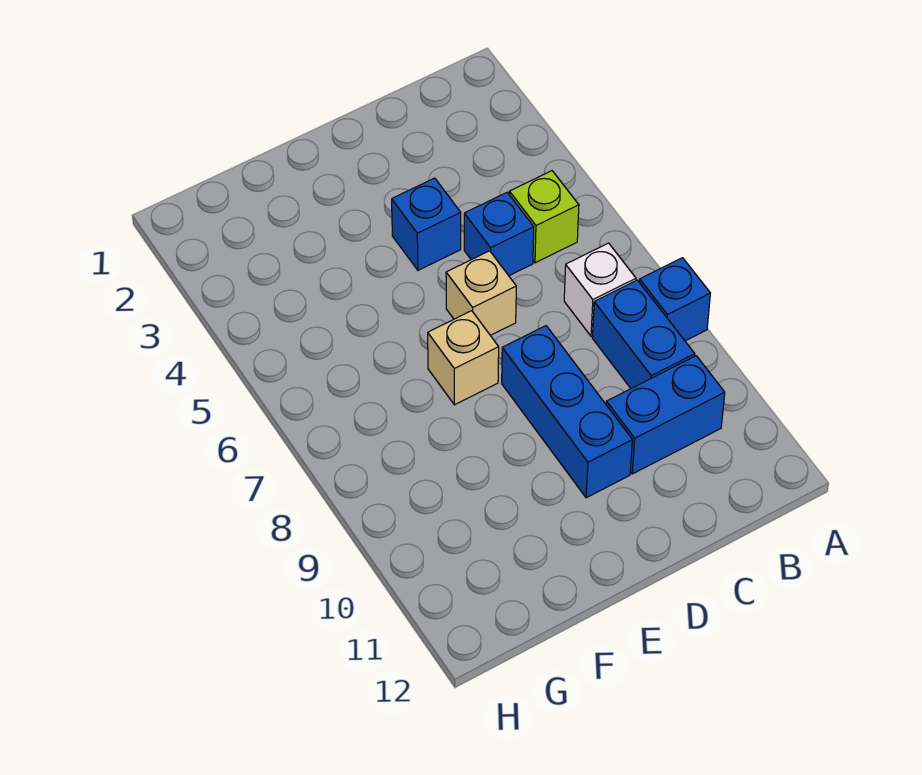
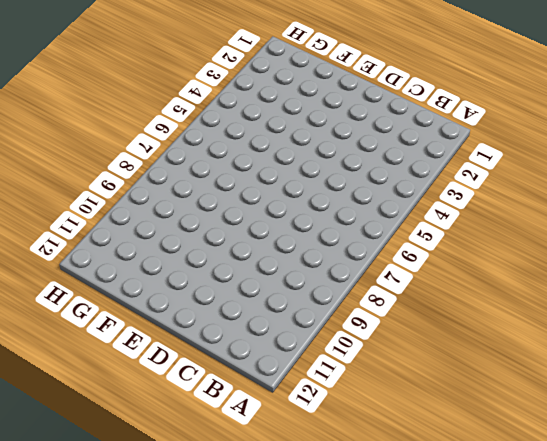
none -> blue brick A8 level 1
none -> lime brick B5 level 1

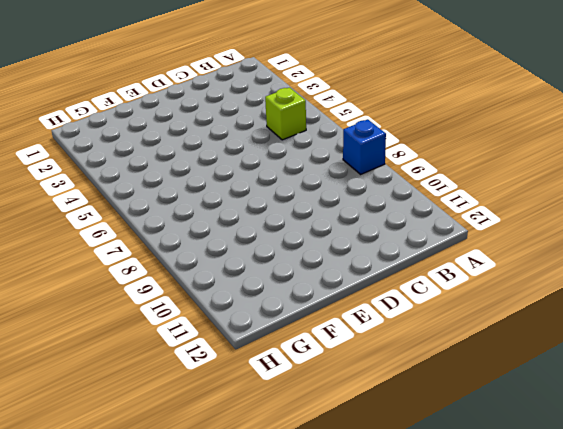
none -> white brick B7 level 1
none -> blue brick B8:B9 level 1

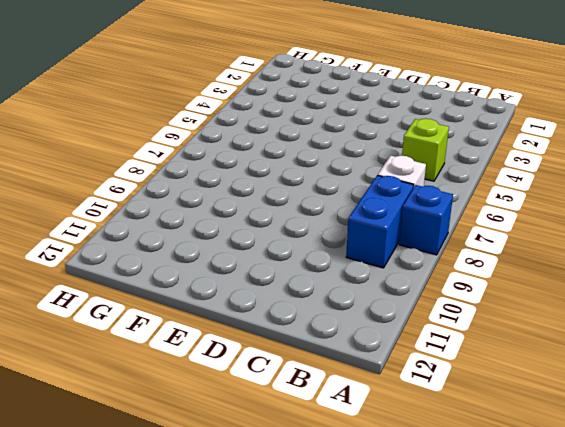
none -> blue brick B10:C10 level 1
none -> blue brick C5 level 1

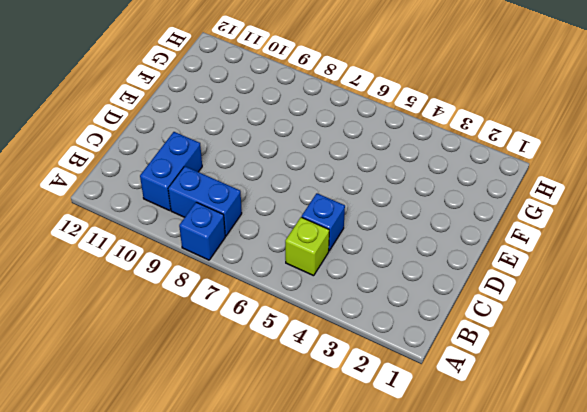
none -> white brick B7 level 1
none -> blue brick D4 level 1

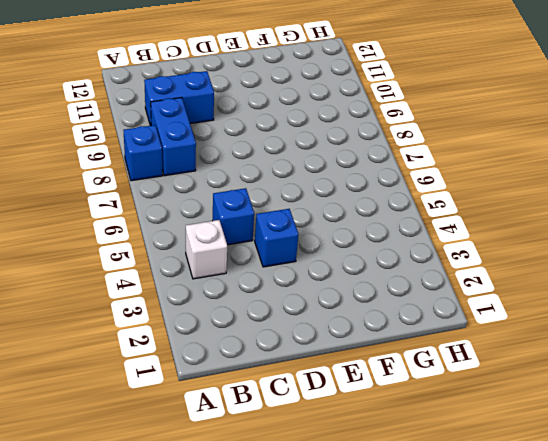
white brick B4 level 1 -> white brick B7 level 1
none -> lime brick B5 level 1
none -> tan brick D6 level 1

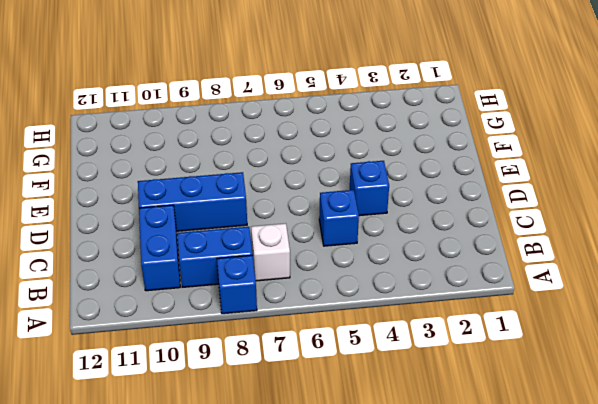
none -> lime brick B5 level 1
none -> tan brick D6 level 1

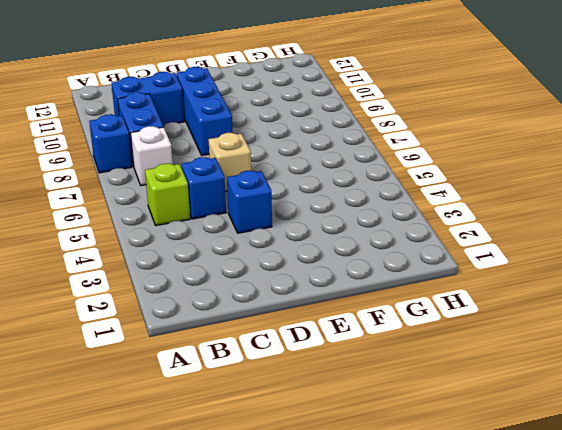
none -> tan brick E7 level 1

